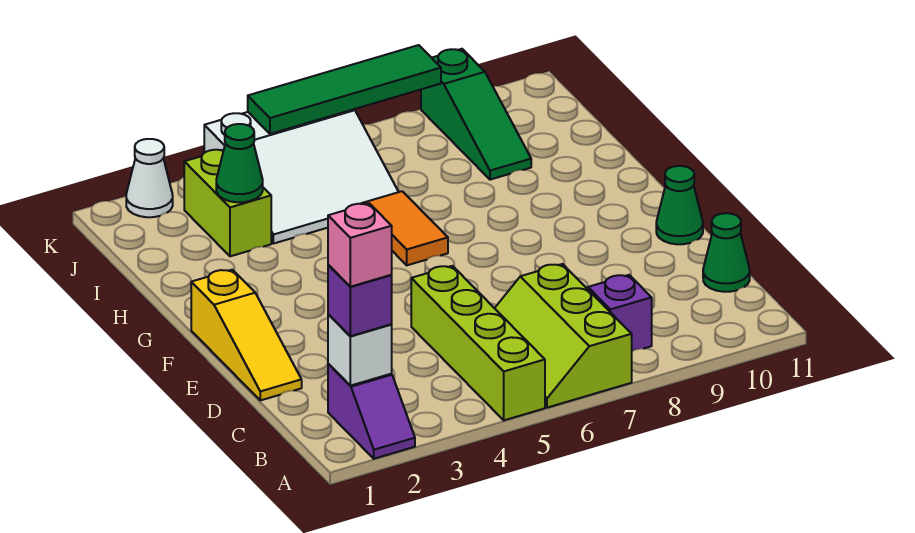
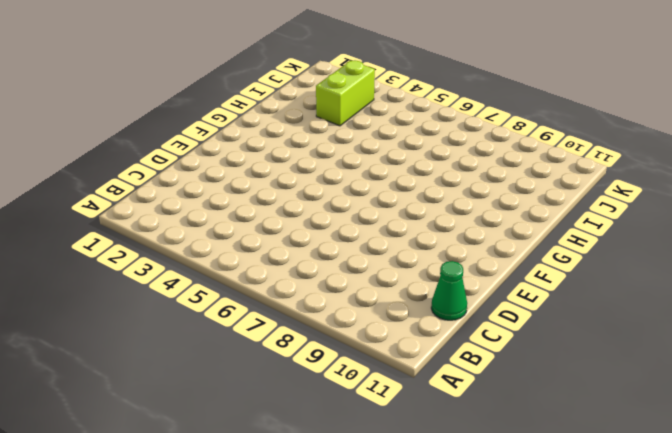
none -> purple slope A2:B2 level 1 top B
none -> lime brick A5:D5 level 1
none -> lime slope A6:C7 level 1 top 7

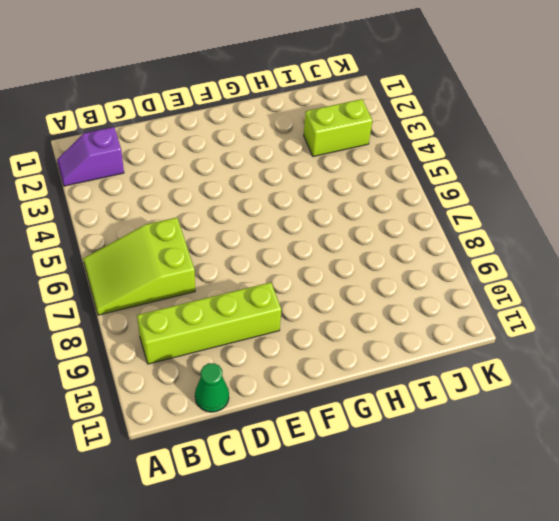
lime slope A6:C7 level 1 top C -> lime slope A6:C7 level 1 top 7
lime brick B9:E9 level 1 -> lime brick A5:D5 level 1
none -> purple brick B8 level 1
none -> yellow slope D1:F1 level 1 top F
none -> green cone E11 level 1

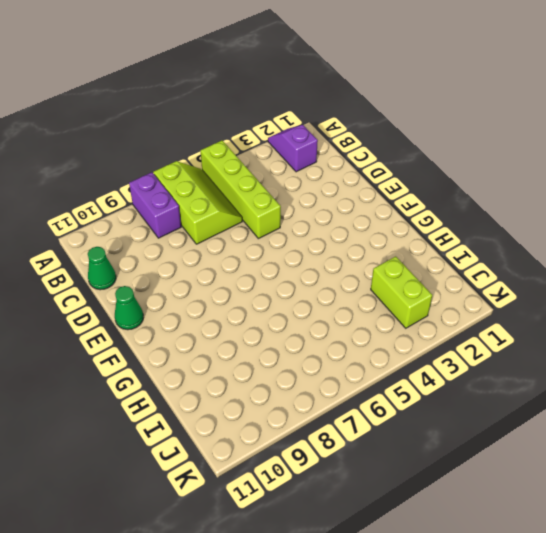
purple brick A8:B8 level 1 -> purple brick B8 level 1
none -> yellow slope D1:F1 level 1 top F
none -> orange tile G6:H6 level 1
none -> white slope I4:K6 level 1 top K

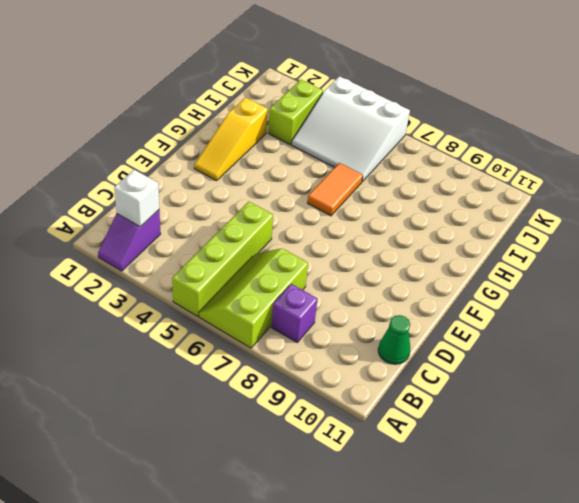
yellow slope F2:H2 level 1 top H -> yellow slope D1:F1 level 1 top F
none -> green cone E11 level 1
none -> green slope I9:K9 level 1 top K
none -> white cone K2 level 1

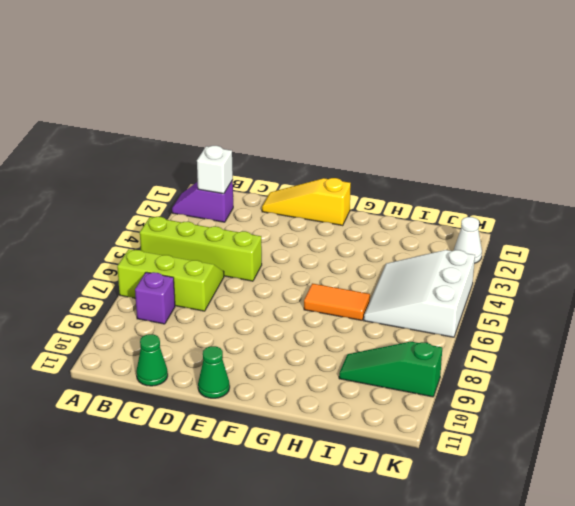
none -> lime brick I3:J3 level 1
none -> green cone I3 level 2
none -> green tile K5:K8 level 2

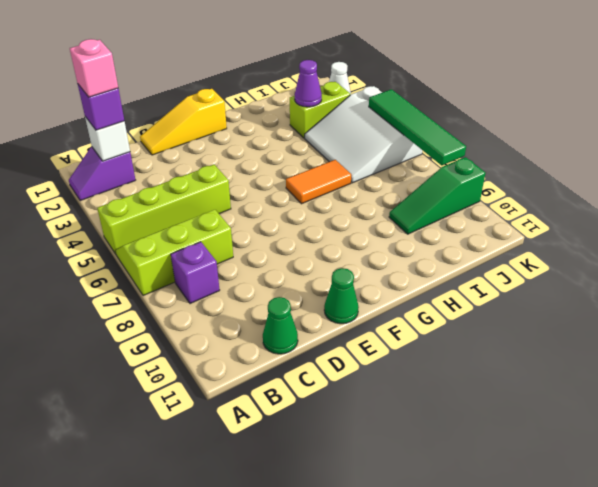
purple cone I3 level 2 -> green cone I3 level 2

